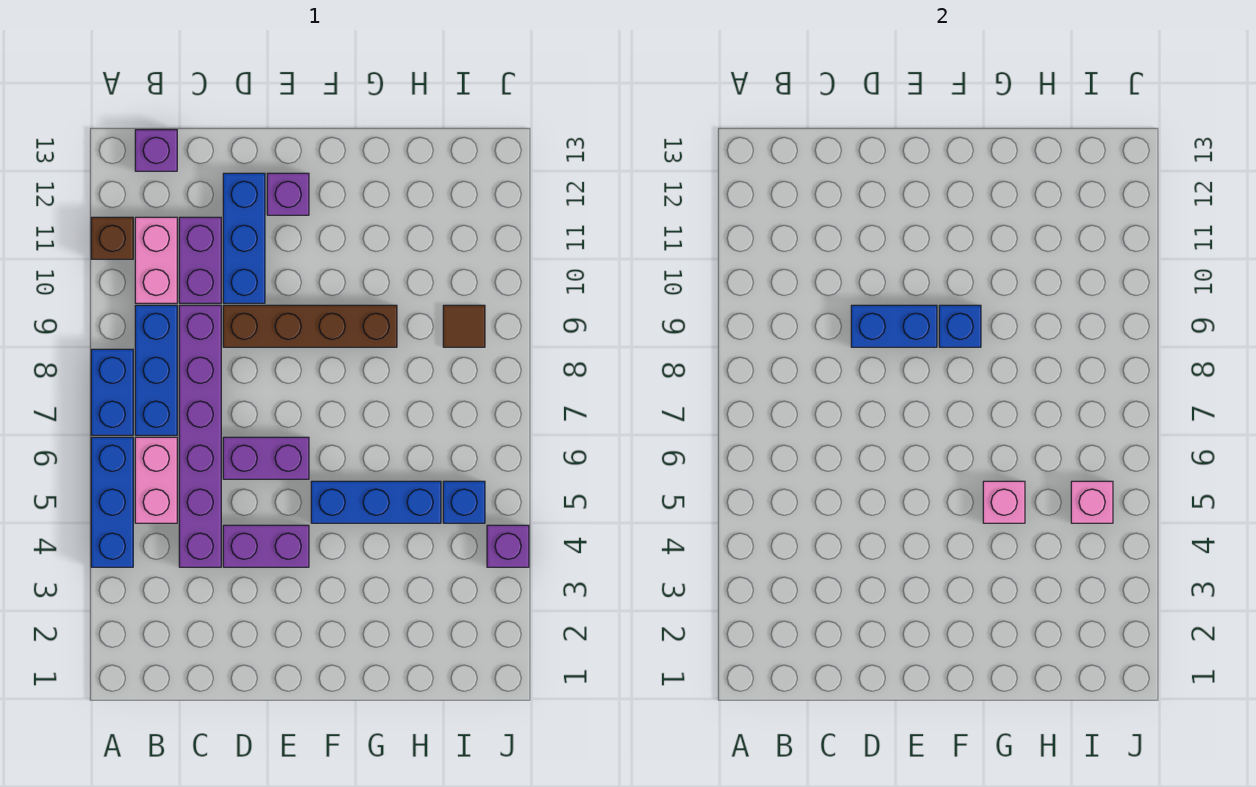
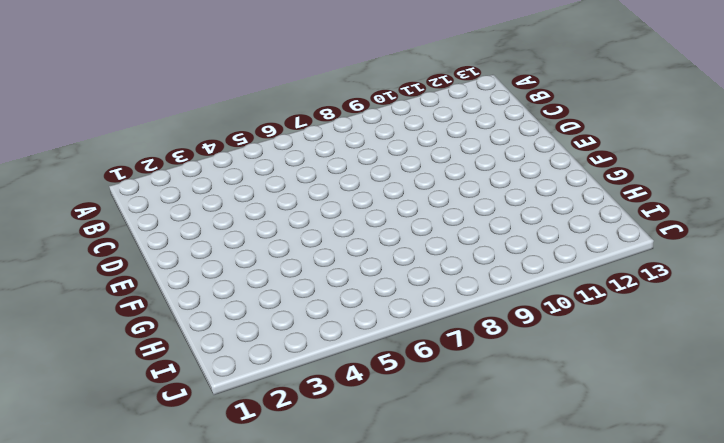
none -> blue brick A4:A6 level 1
none -> blue brick A7:A8 level 1
none -> brown brick A11 level 1

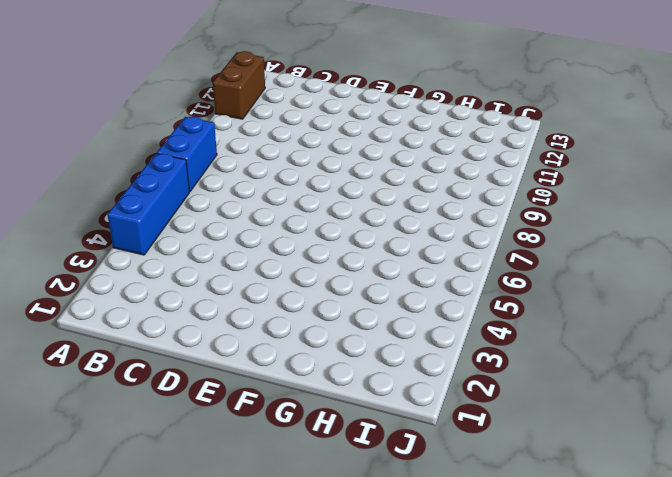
brown brick A11:A12 level 1 -> brown brick A11 level 1
none -> pink brick B5:B6 level 1
none -> blue brick B7:B9 level 1
none -> pink brick B10:B11 level 1

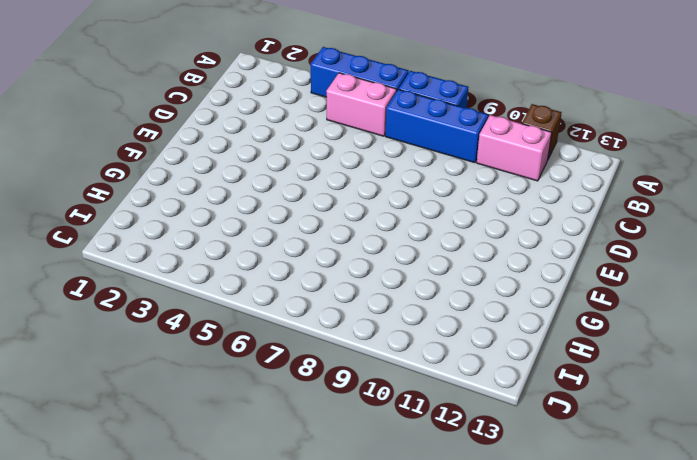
none -> purple brick B13 level 1
none -> purple brick C4:C9 level 1
none -> purple brick C10:C11 level 1

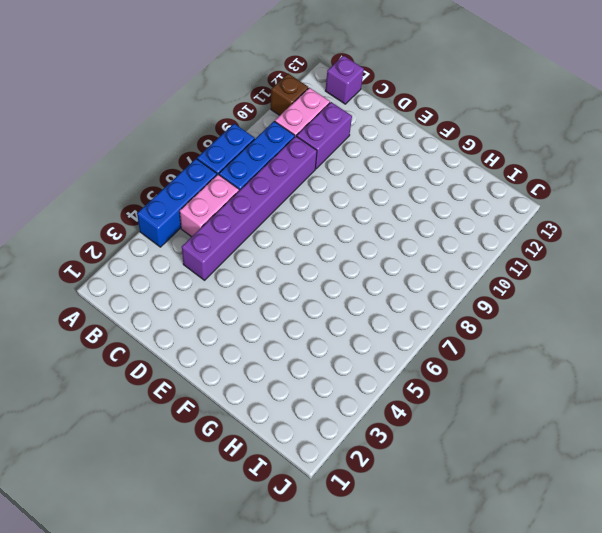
none -> purple brick D4:E4 level 1
none -> purple brick D6:E6 level 1
none -> brown brick D9:G9 level 1

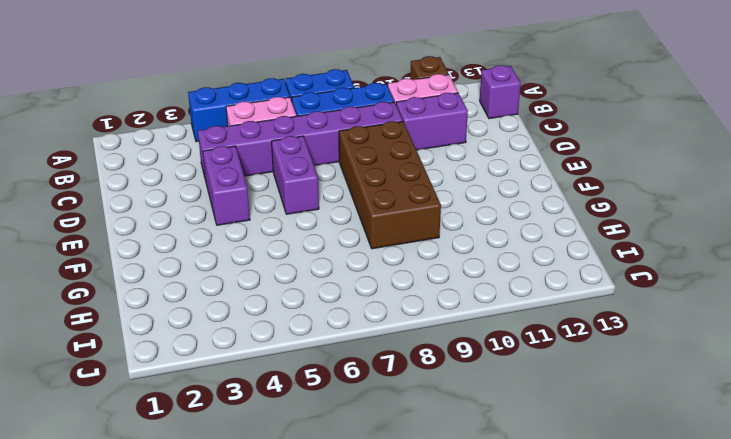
brown brick D8:G9 level 1 -> brown brick D9:G9 level 1
none -> blue brick D10:D12 level 1
none -> purple brick E12 level 1
none -> blue brick F5:H5 level 1

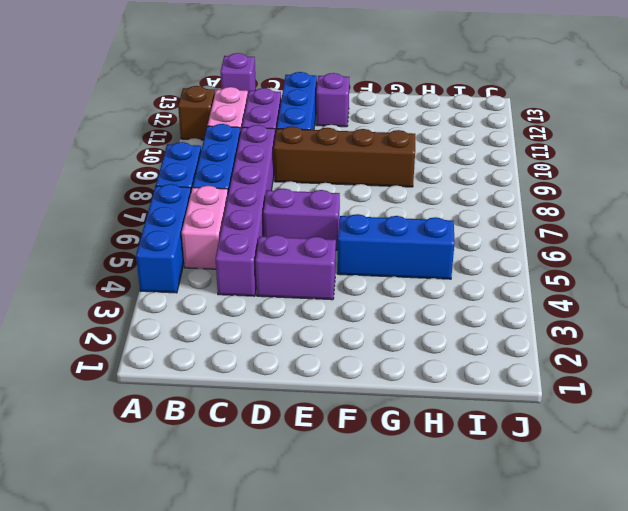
none -> blue brick I5 level 1
none -> brown tile I9 level 1
none -> purple brick J4 level 1

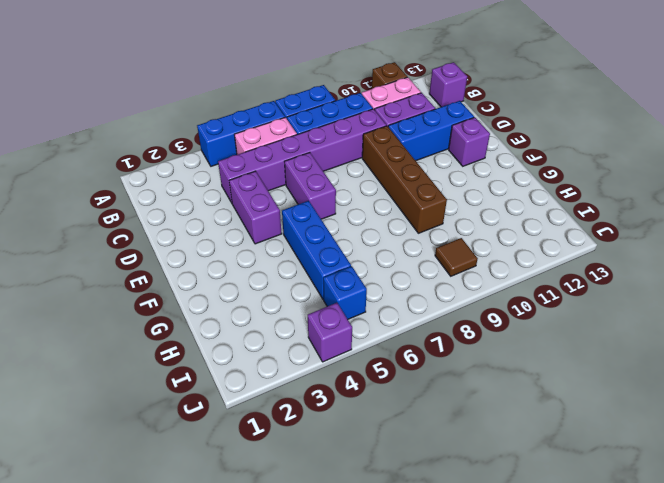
none -> blue brick D9:E9 level 2
none -> blue brick F9 level 2
none -> pink brick G5 level 2

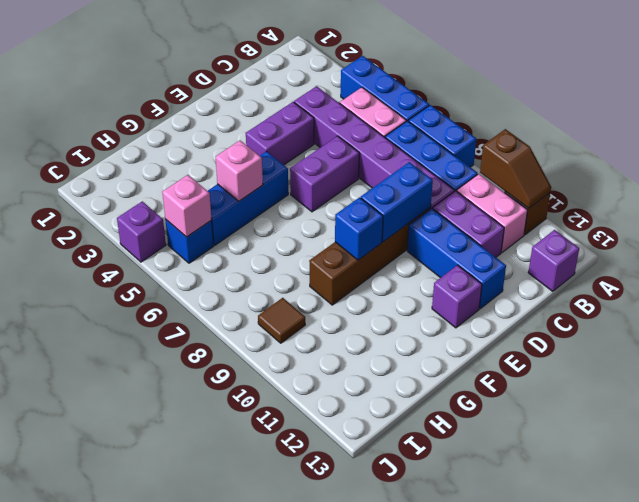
brown slope A10:A11 level 2 top 10 -> none

